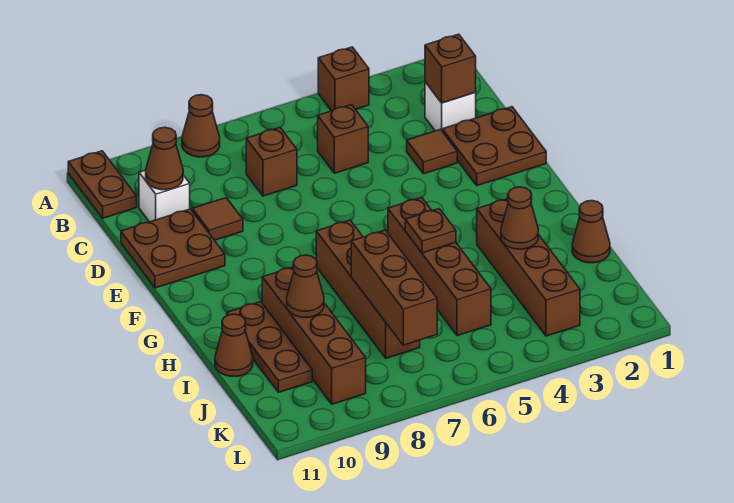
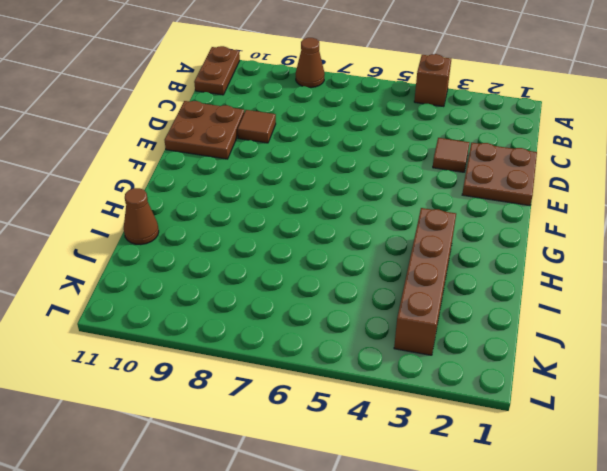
none -> white brick C2 level 1
none -> brown brick C5 level 1
none -> brown brick C7 level 1

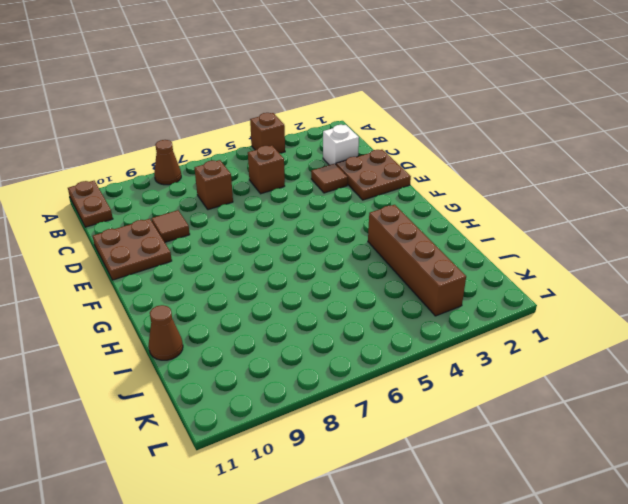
none -> white brick C10 level 1
none -> brown brick G5:J5 level 1
none -> brown brick G7:J7 level 1

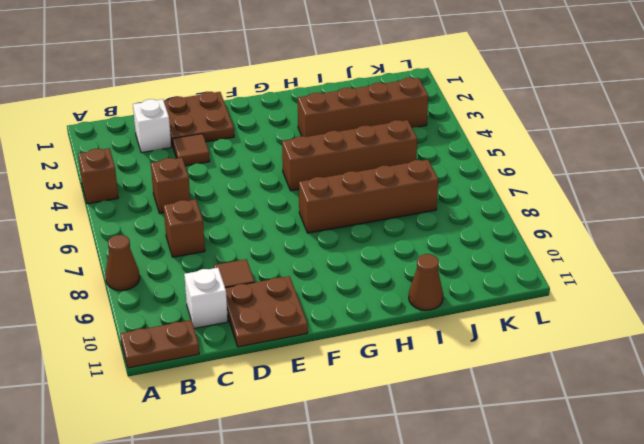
none -> brown brick H9:K9 level 1
none -> brown plate H10:J10 level 1
none -> brown cone I1 level 1

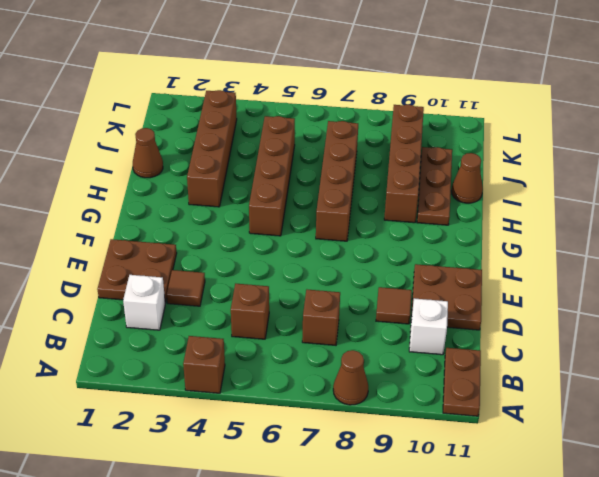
none -> brown brick C2 level 2
none -> brown cone C10 level 2
none -> brown plate H5 level 2

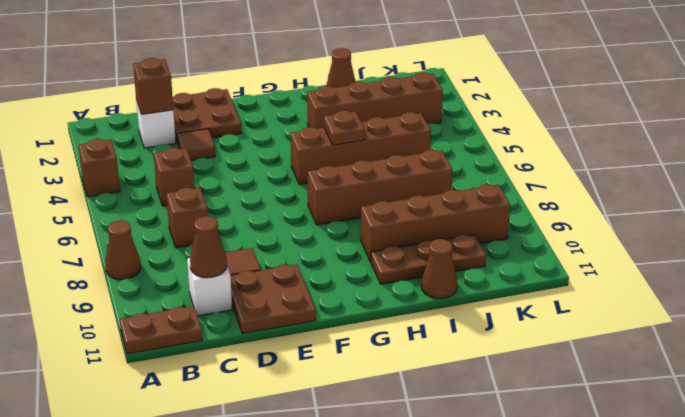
none -> brown cone I3 level 2
none -> brown brick I7:K7 level 2
none -> brown cone I9 level 2

